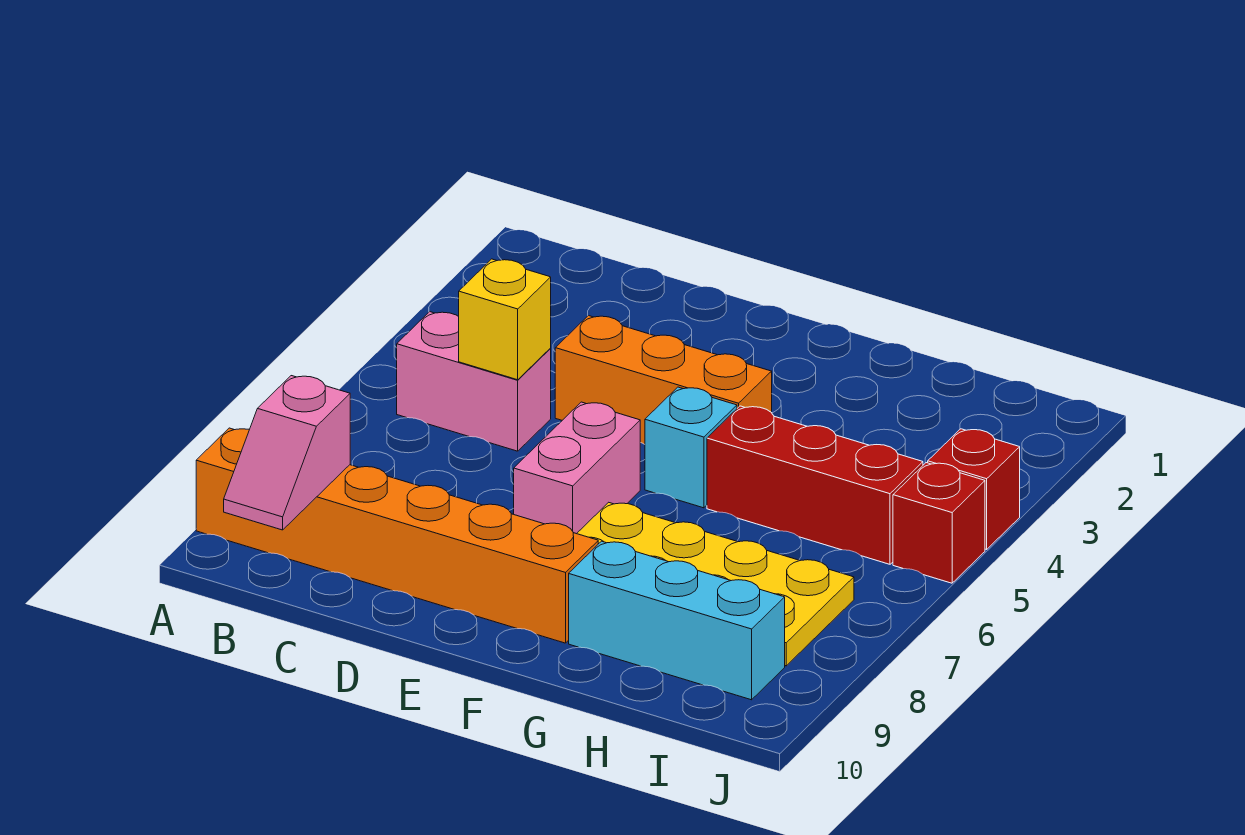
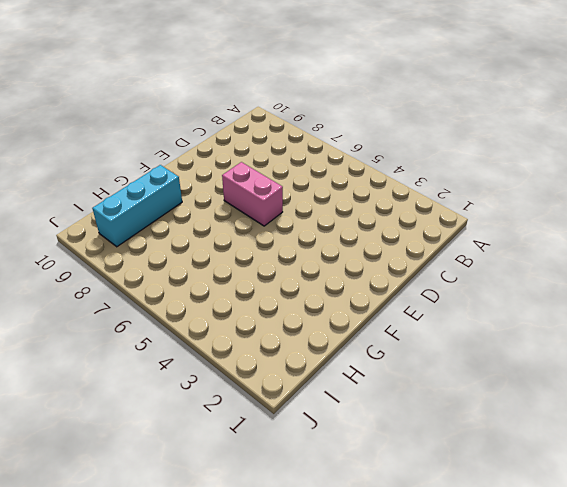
none -> orange brick A9:F9 level 1
none -> pink brick B5:C5 level 1
none -> orange brick D4:F4 level 1

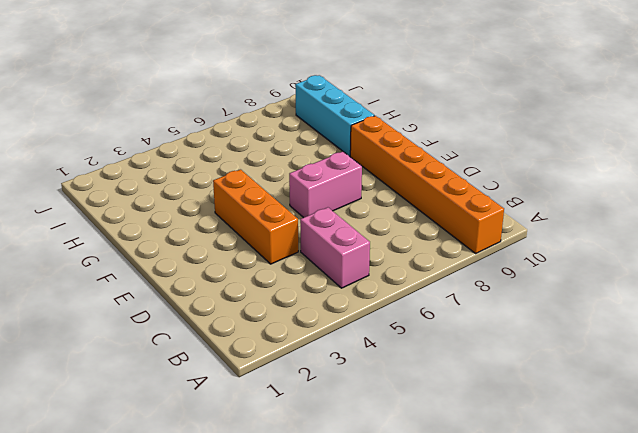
none -> cyan brick F5 level 1
none -> yellow plate F7:I8 level 1
none -> red brick G5:I5 level 1

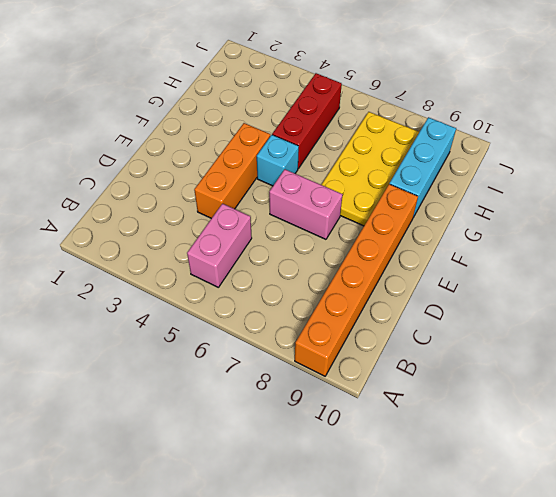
none -> red brick J4 level 1
none -> red brick J5 level 1
none -> pink slope B9:B10 level 2 top 9

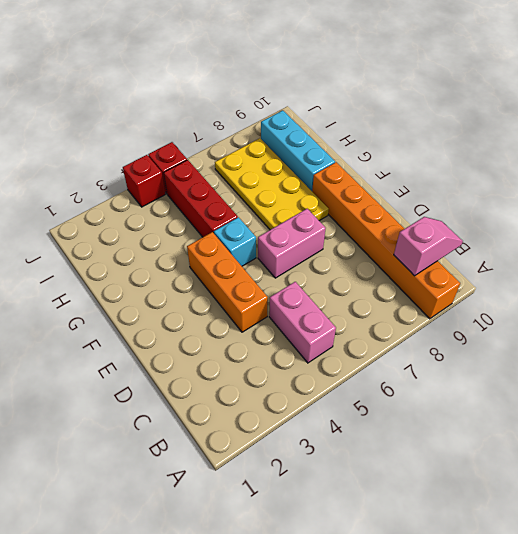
none -> yellow brick C5 level 2

